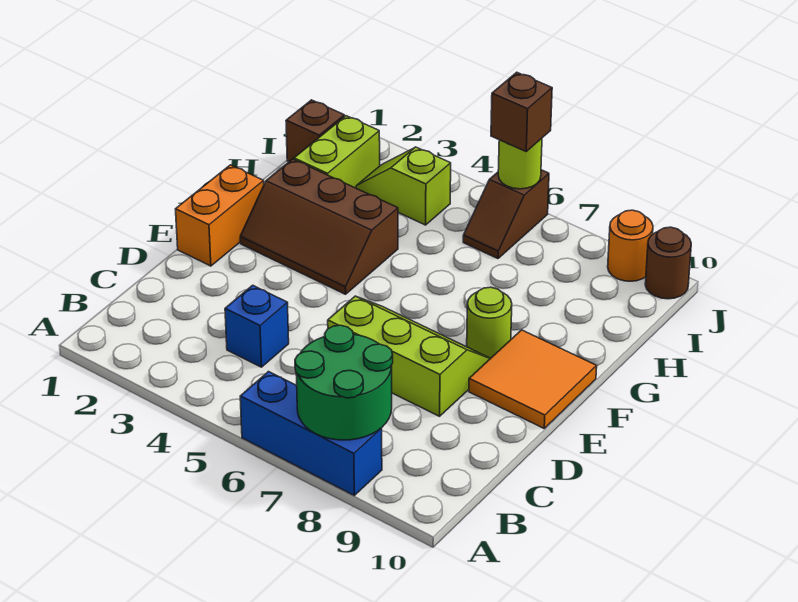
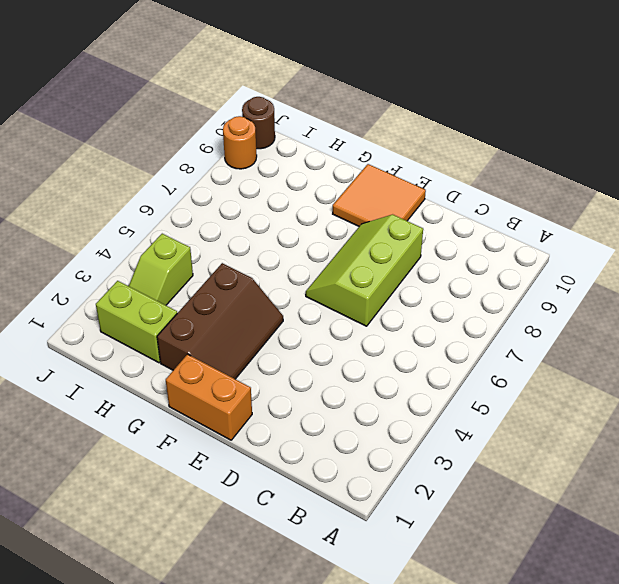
none -> blue brick A6:A8 level 1
none -> blue brick C4 level 1
none -> lime round brick F8 level 1

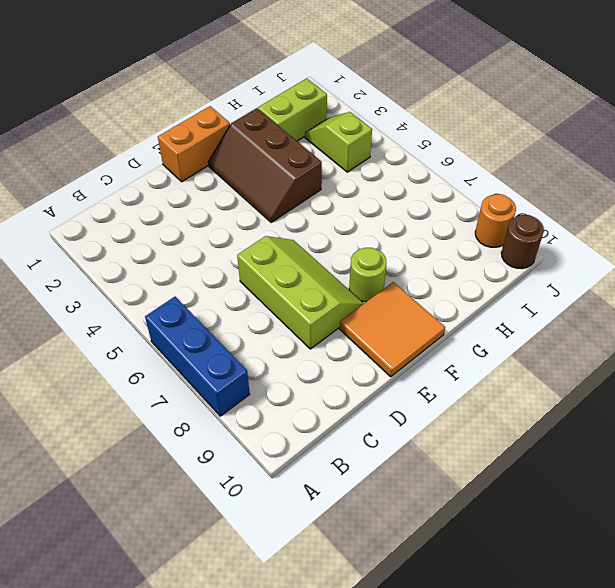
none -> blue brick C4 level 1
none -> brown brick I1 level 1
none -> brown slope I6:J6 level 1 top J

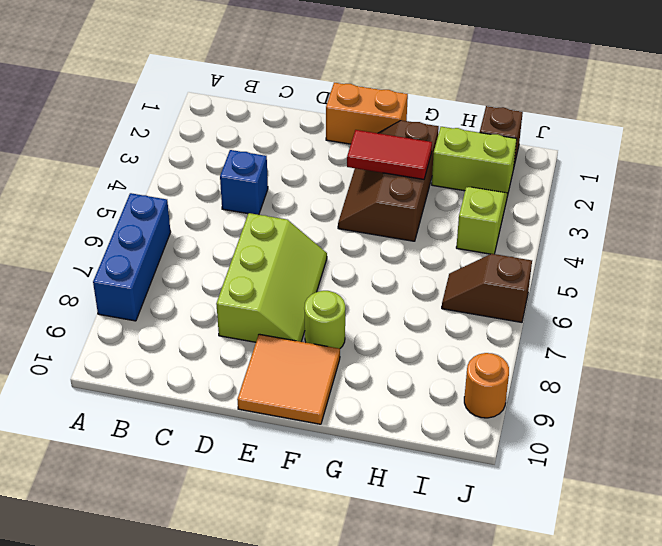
red tile F3:G3 level 2 -> none
none -> brown round brick J10 level 1
none -> green round brick A7:B8 level 2
none -> lime round brick J6 level 2

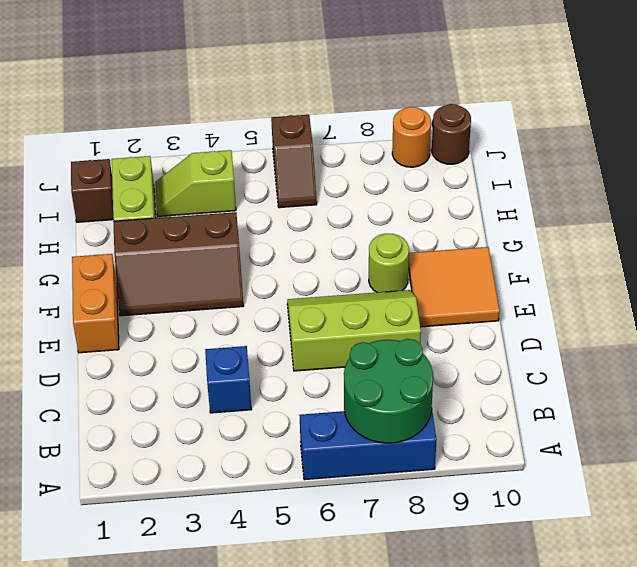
none -> lime round brick J6 level 2
none -> brown brick J6 level 3

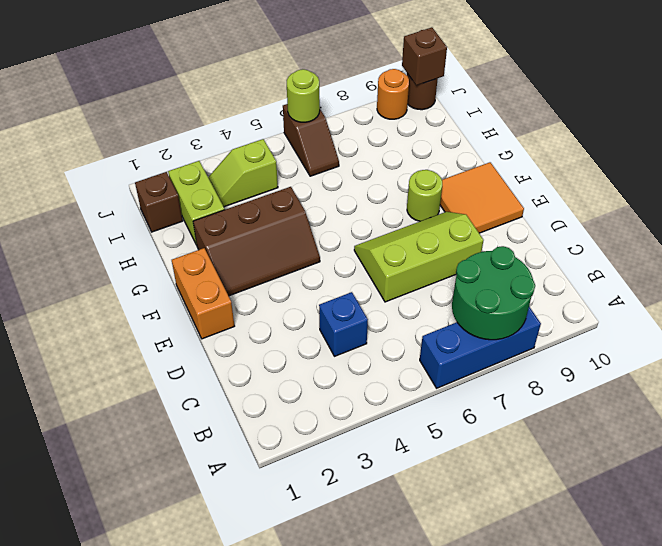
brown brick J10 level 2 -> brown brick J6 level 3

